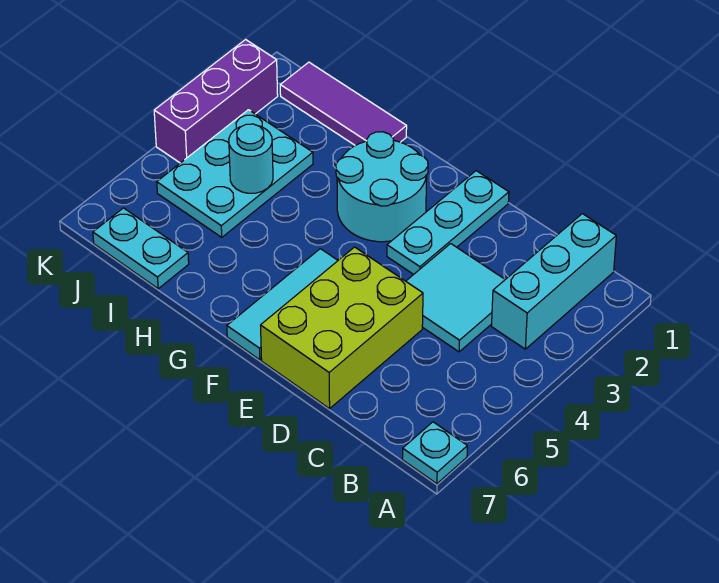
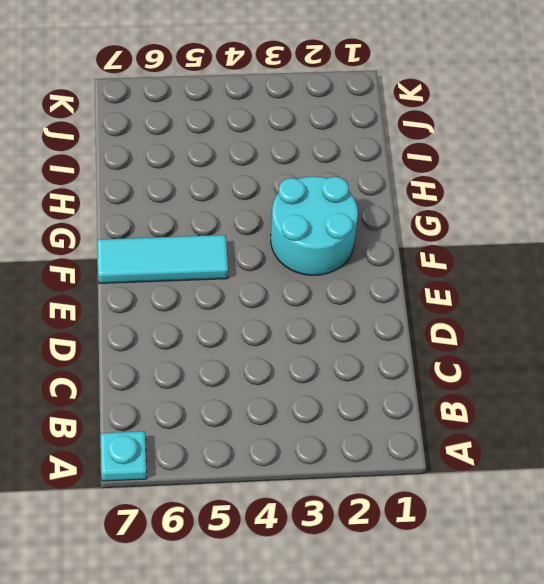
none -> cyan brick B1:B3 level 1
none -> cyan tile C3:D4 level 1
none -> lime brick D5:E7 level 1

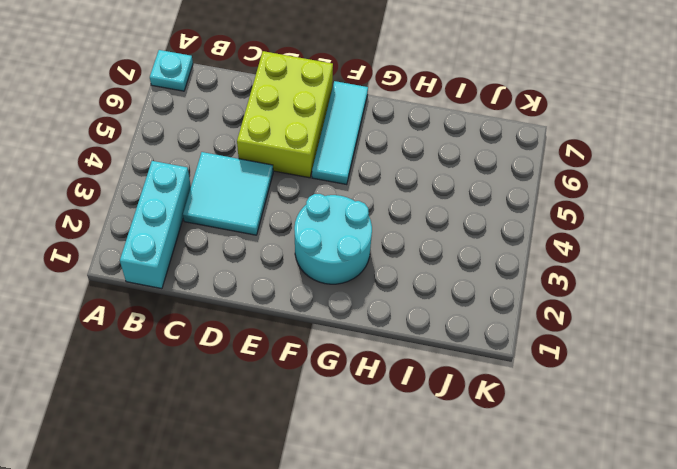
none -> cyan plate E1:E3 level 1
none -> purple tile H1:J1 level 1
none -> cyan plate I3:J5 level 1

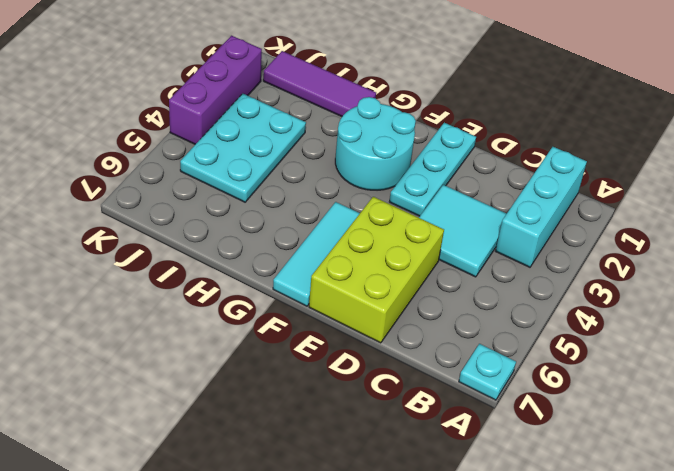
none -> cyan plate I7:J7 level 1
none -> cyan round brick I4 level 2

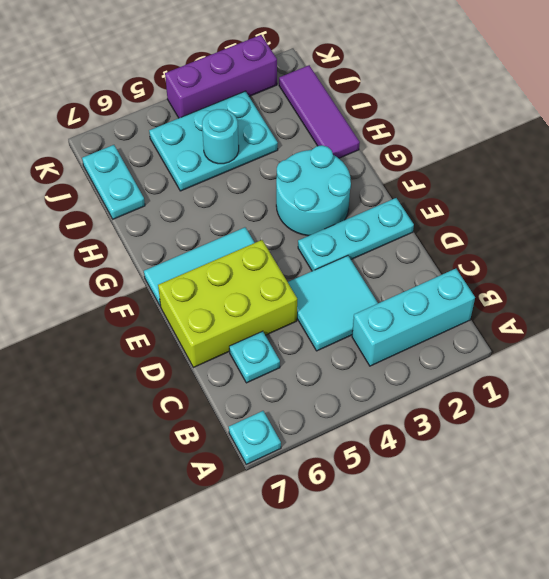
cyan plate C6 level 1 -> none

